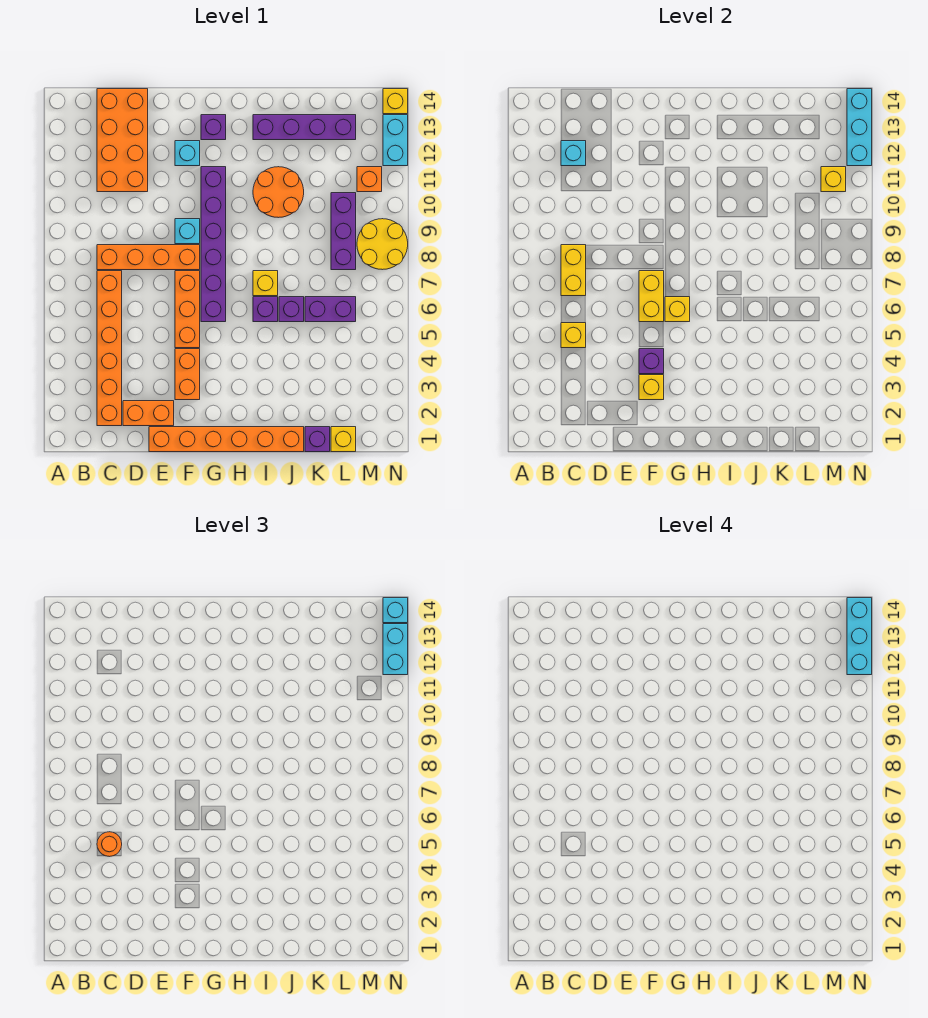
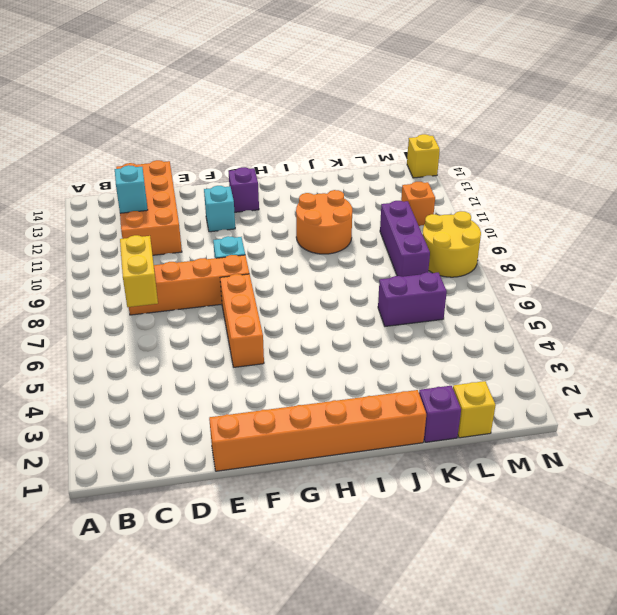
none -> orange brick C2:C7 level 1
none -> orange brick D2:E2 level 1
none -> orange brick F3:F4 level 1
none -> purple brick G6:G11 level 1

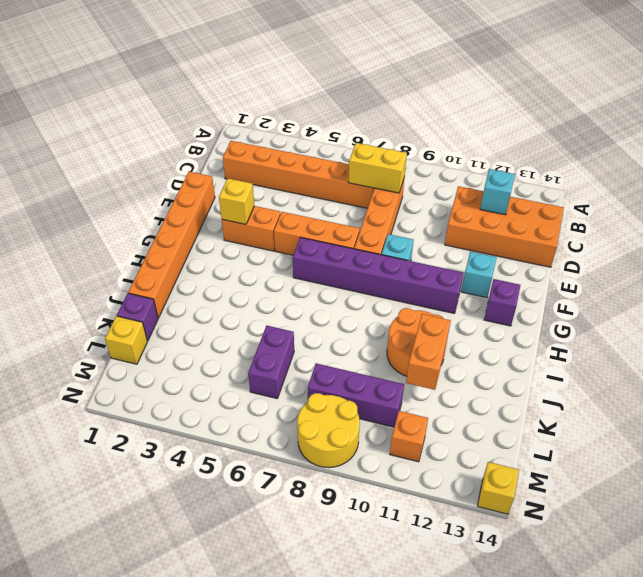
orange brick J11:K11 level 2 -> orange brick D2:E2 level 1
none -> purple brick I6 level 1
none -> yellow brick I7 level 1
none -> purple brick I13:L13 level 1
none -> purple brick J6 level 1

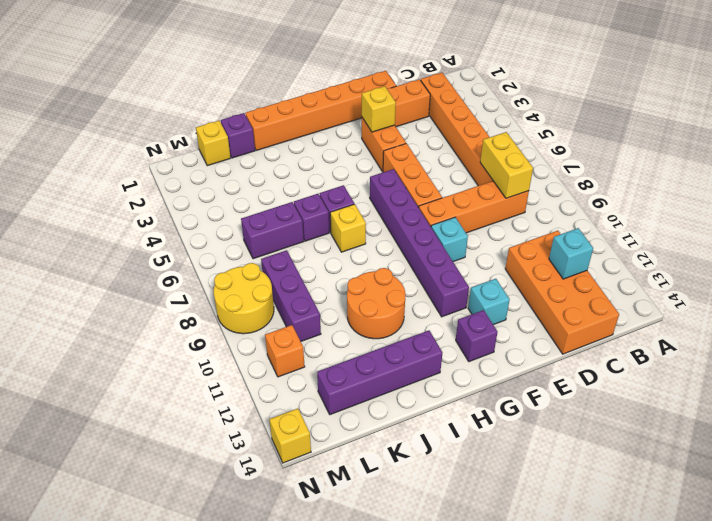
none -> cyan brick N12:N13 level 1
none -> yellow brick C5 level 2
none -> purple brick F4 level 2
none -> yellow brick F6:F7 level 2

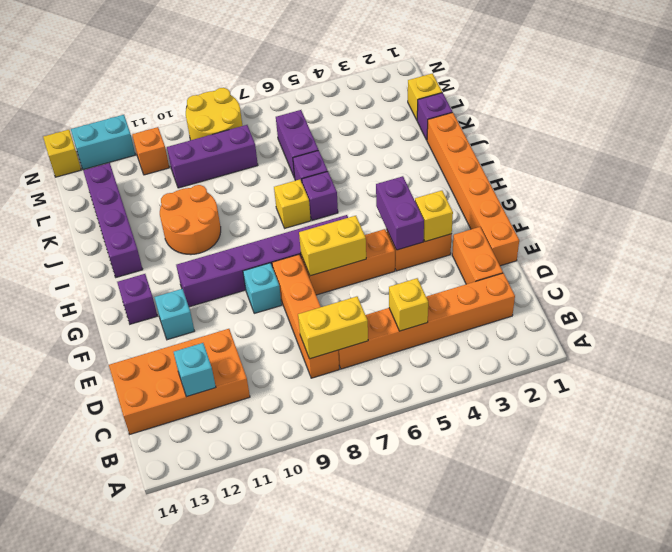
purple brick F4:G4 level 2 -> purple brick F4 level 2
none -> yellow brick G6 level 2
none -> yellow brick M11 level 2
none -> cyan brick N12:N14 level 2
none -> orange round brick C5 level 3

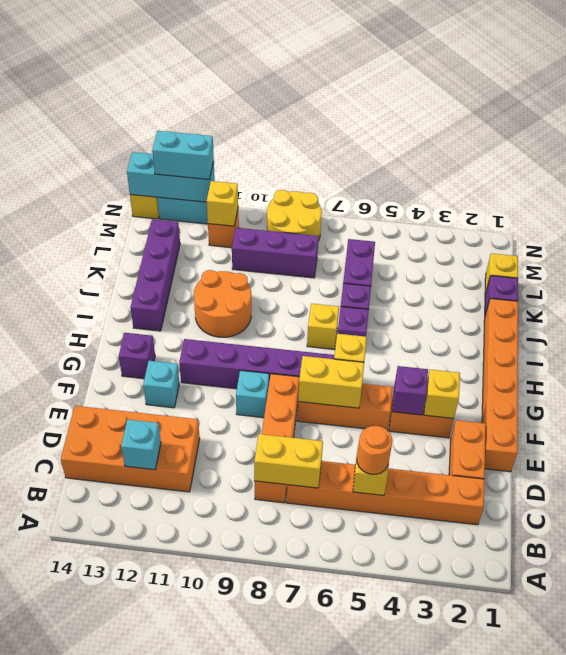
none -> cyan brick N14 level 3
none -> cyan brick N12:N14 level 4

